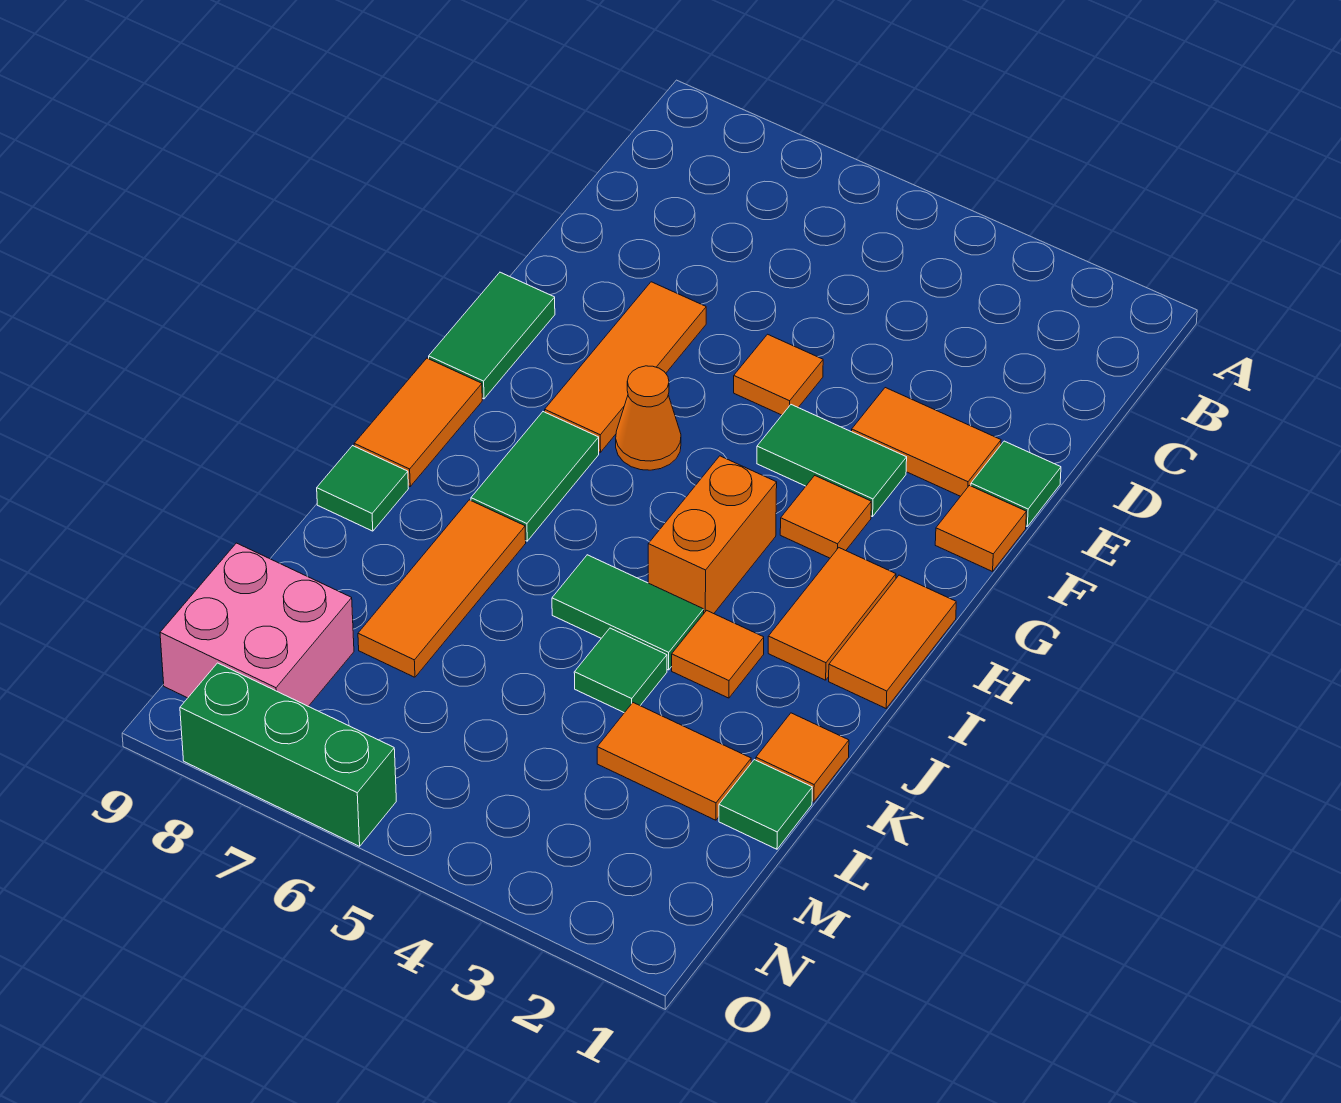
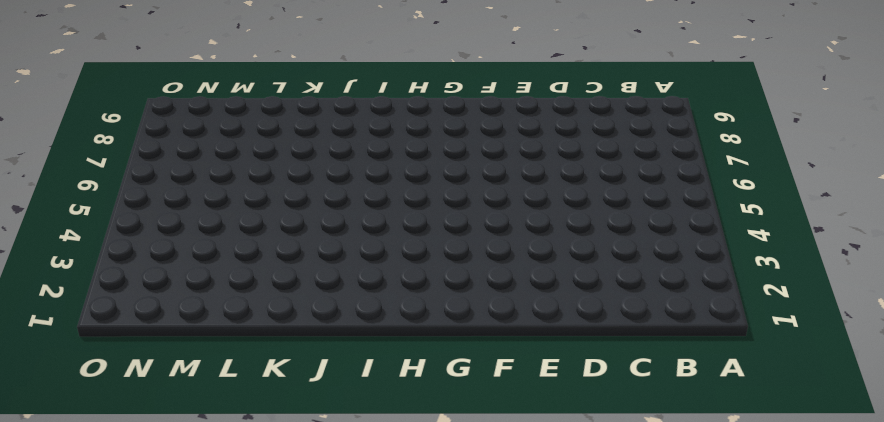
none -> green tile E1 level 1
none -> orange tile E2:E3 level 1
none -> orange tile E5 level 1

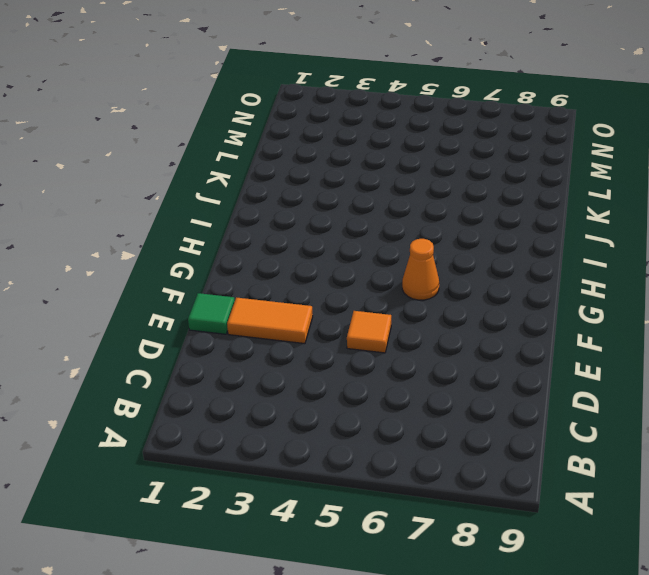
none -> orange tile E7:G7 level 1
none -> orange tile F1 level 1
none -> green tile F3:F4 level 1

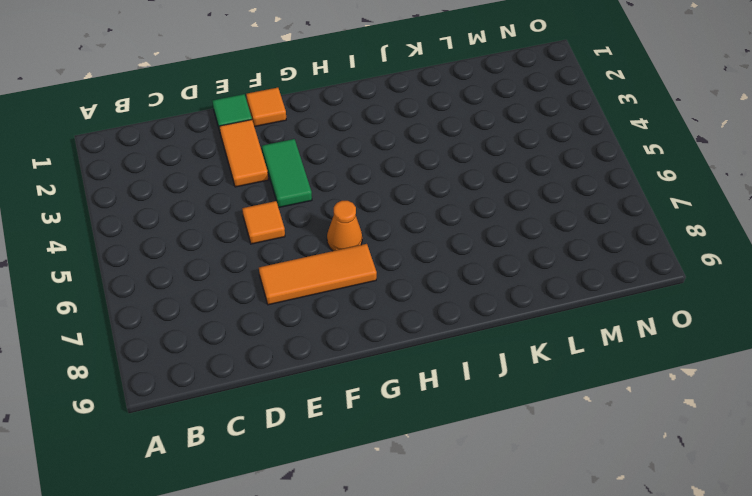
none -> green tile F9:G9 level 1
none -> orange tile G3 level 1
none -> orange tile H1:I1 level 1

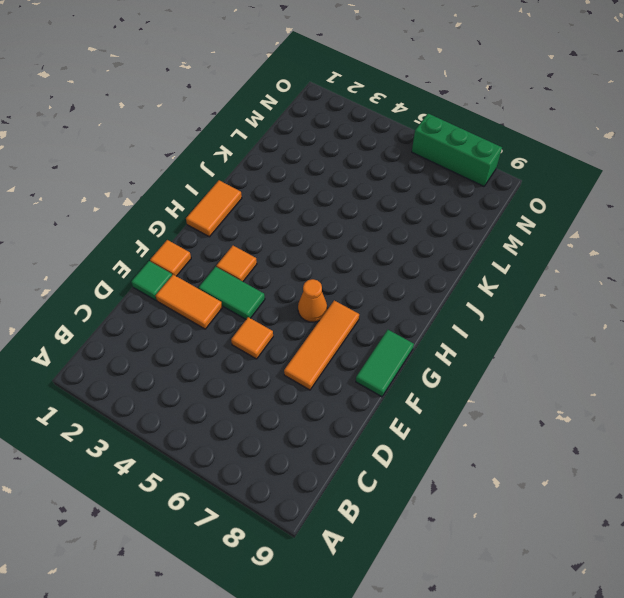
none -> orange tile H2:I2 level 1
none -> orange brick H4:I4 level 1
none -> green tile H7:I7 level 1

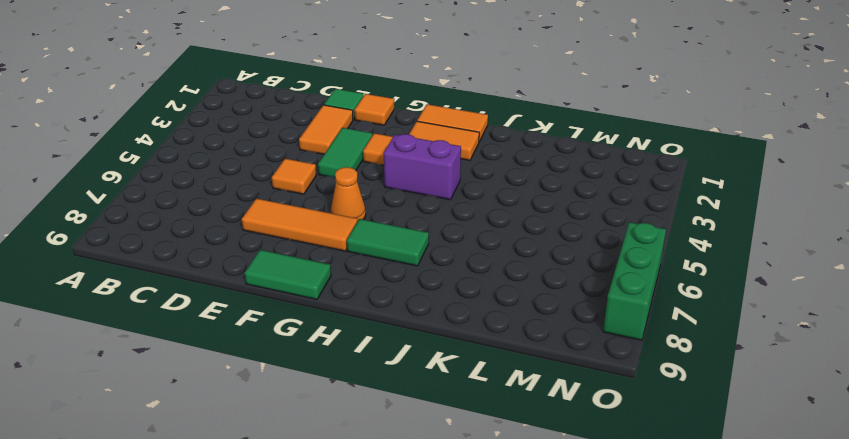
purple brick H4:I4 level 1 -> orange brick H4:I4 level 1
none -> orange tile H9:I9 level 1
none -> orange tile J3 level 1
none -> green tile J4:J5 level 1

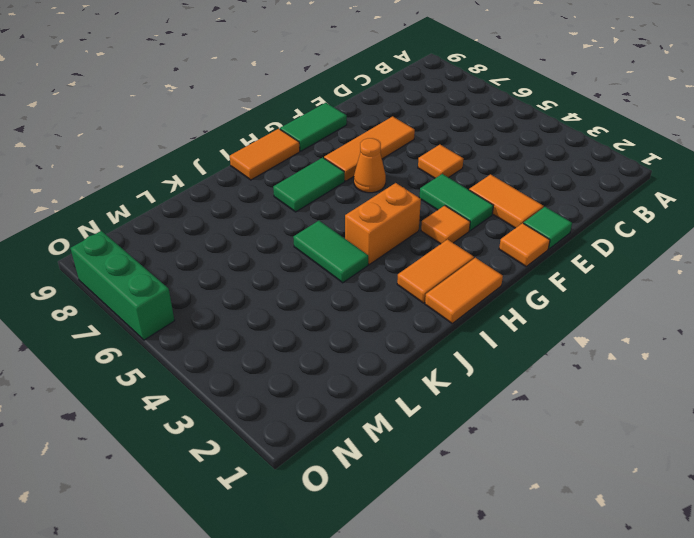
none -> orange tile J3 level 1
none -> orange tile J7:L7 level 1
none -> green tile J9 level 1

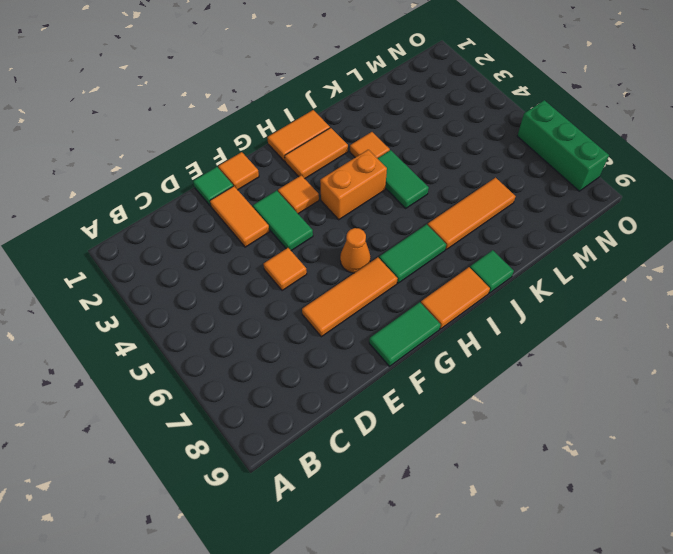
none -> orange tile K1 level 1
none -> green tile K4 level 1
none -> green tile L1 level 1

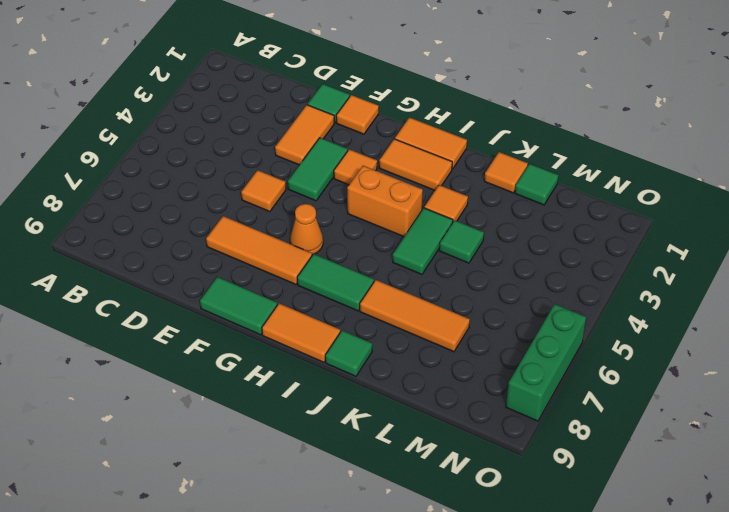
none -> orange tile L2:L3 level 1
none -> pink brick M8:N9 level 1

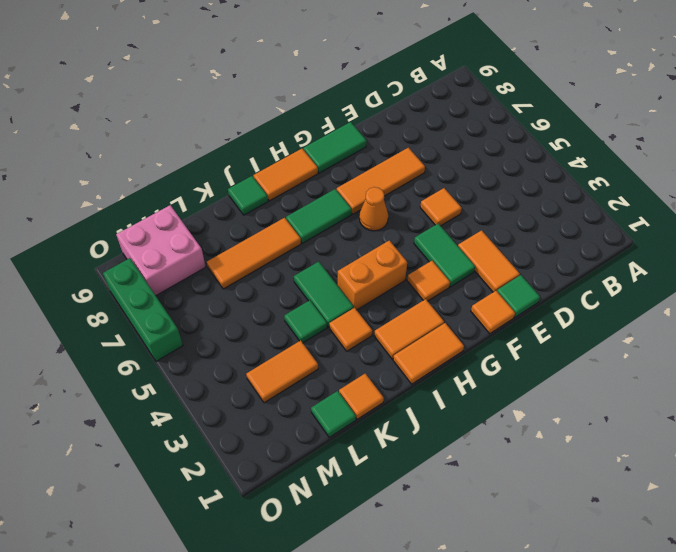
orange tile L3:M3 level 1 -> orange tile L2:L3 level 1

